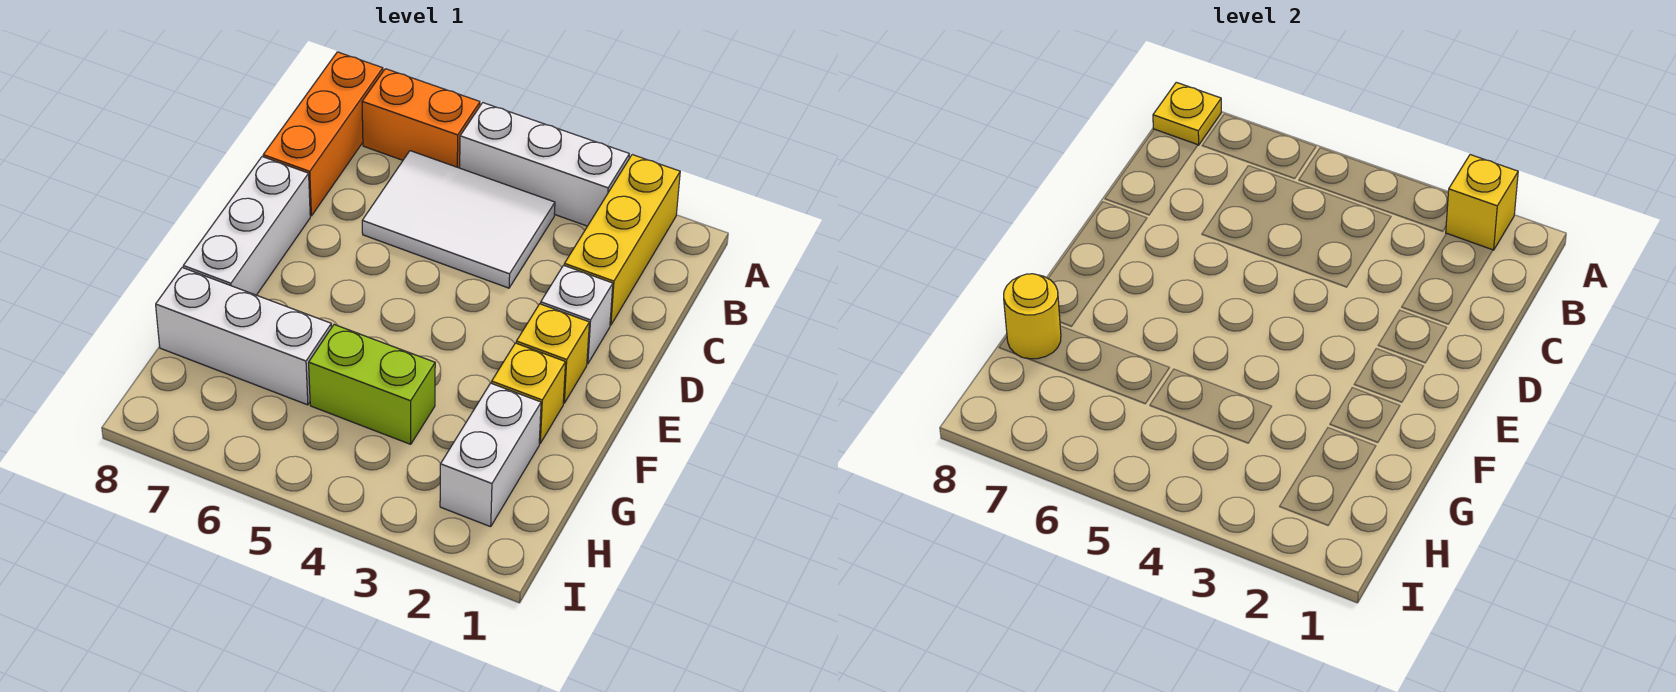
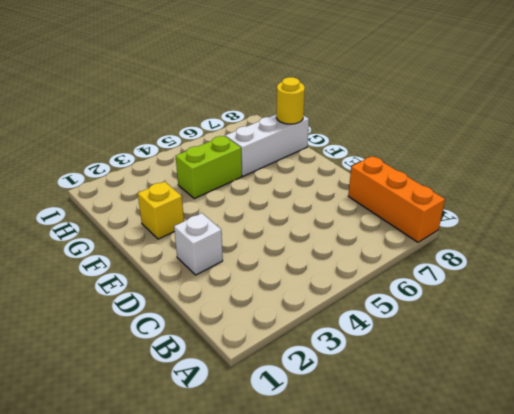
none -> yellow brick A2:C2 level 1
none -> white brick A3:A5 level 1
none -> orange brick A6:A7 level 1

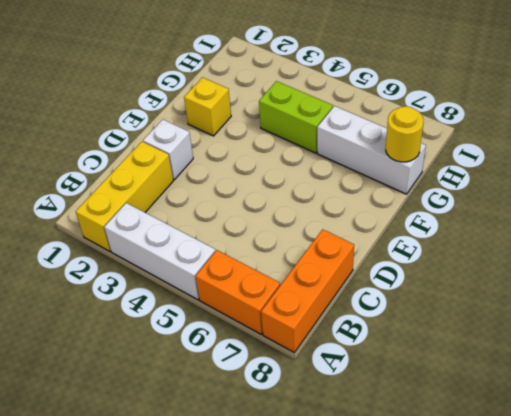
none -> white tile B4:C6 level 1
none -> white brick D8:F8 level 1
none -> yellow brick E2 level 1

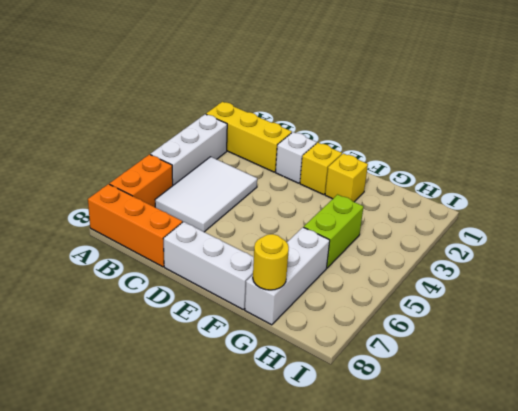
none -> white brick G2:H2 level 1
none -> yellow brick A2 level 2
none -> yellow plate A8 level 2

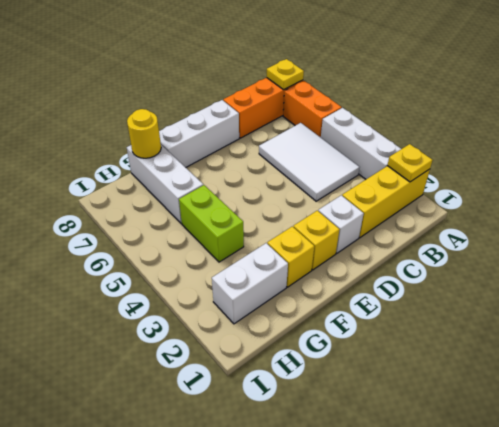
yellow plate A2 level 2 -> yellow brick A2 level 2

